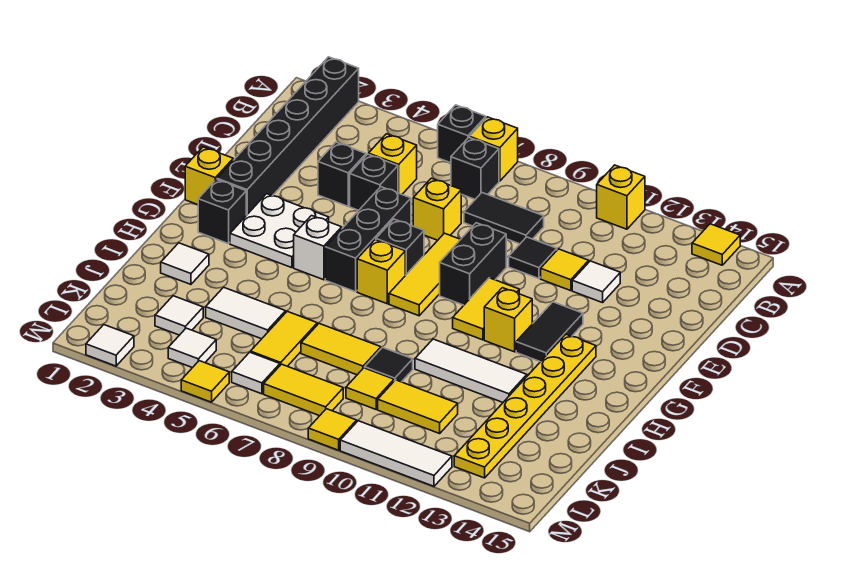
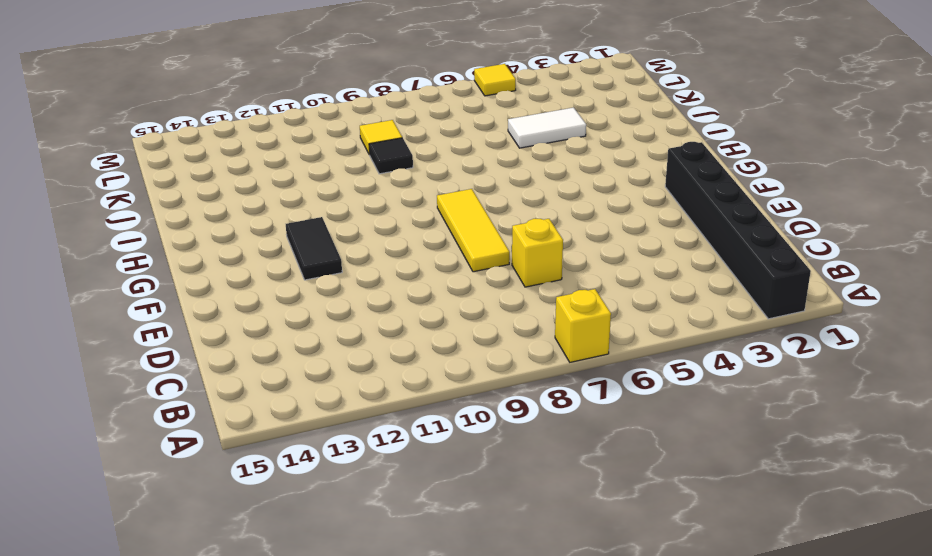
none -> black brick A6 level 1
none -> yellow brick A11 level 1
none -> yellow tile A14 level 1
none -> black brick B7 level 1

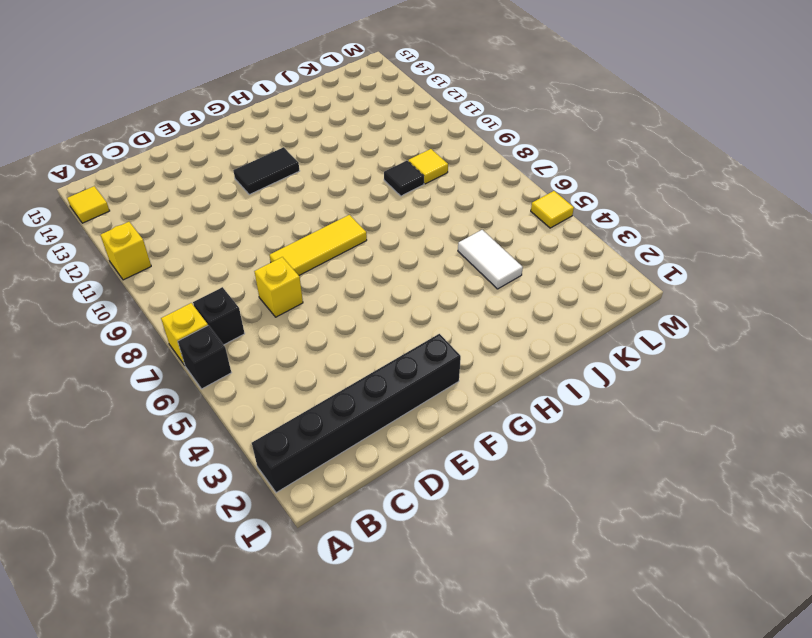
none -> yellow brick C5 level 1
none -> black tile C8:C9 level 1
none -> black brick D4 level 1
none -> black brick D5 level 1

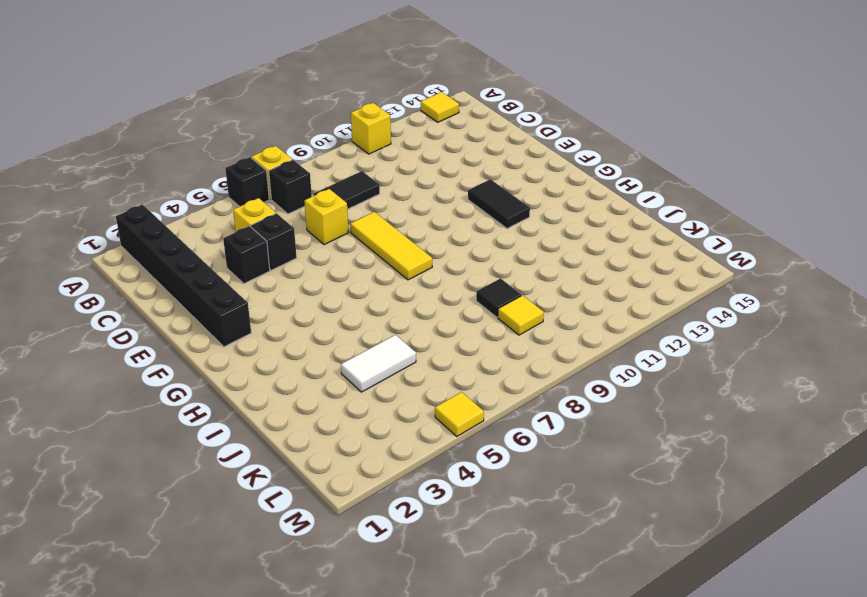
none -> black tile D10 level 1
none -> yellow tile D11 level 1
none -> white tile D12 level 1
none -> black brick E6:G6 level 1

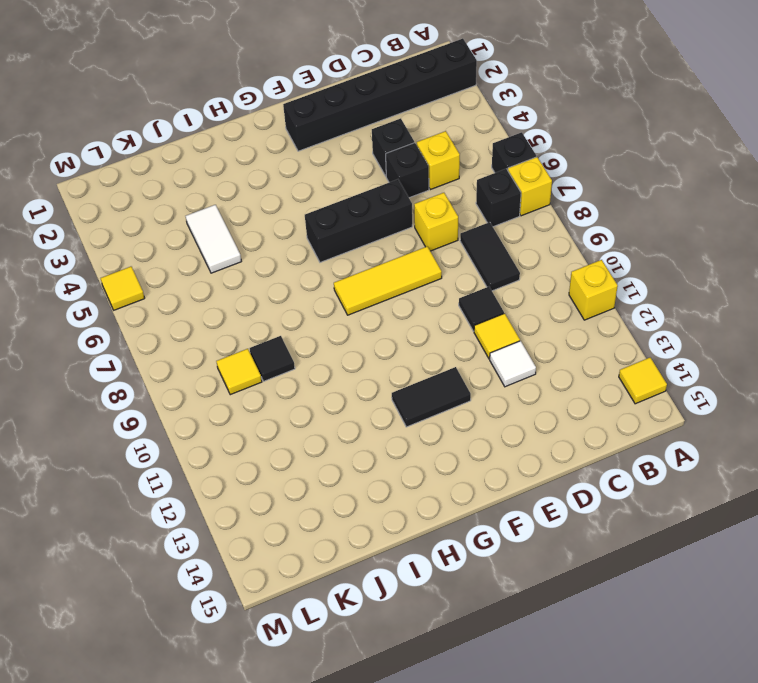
none -> black brick E9:F9 level 1
none -> yellow brick F1 level 1
none -> white plate F3:G4 level 1
none -> black brick F7 level 1

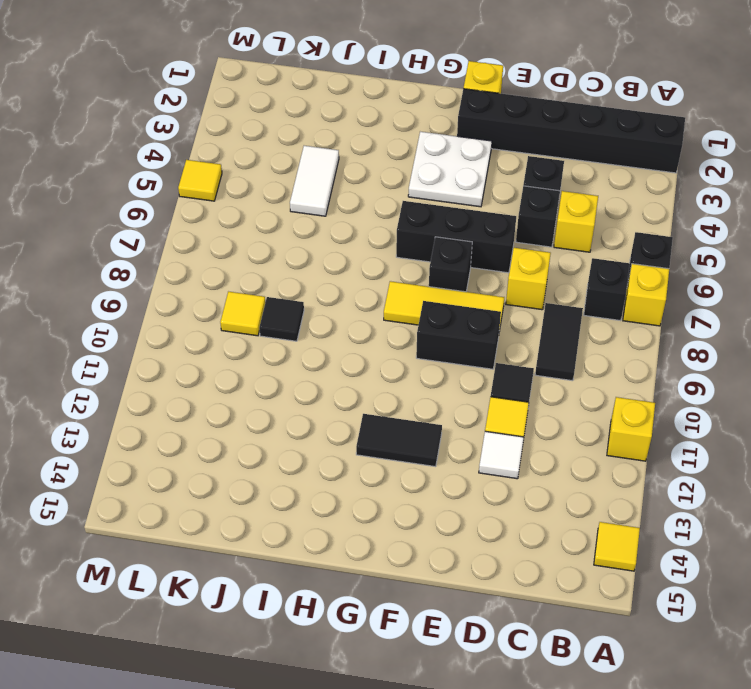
none -> yellow tile F10:G10 level 1
none -> black brick G2 level 1
none -> white brick G5 level 1
none -> yellow brick G7 level 1

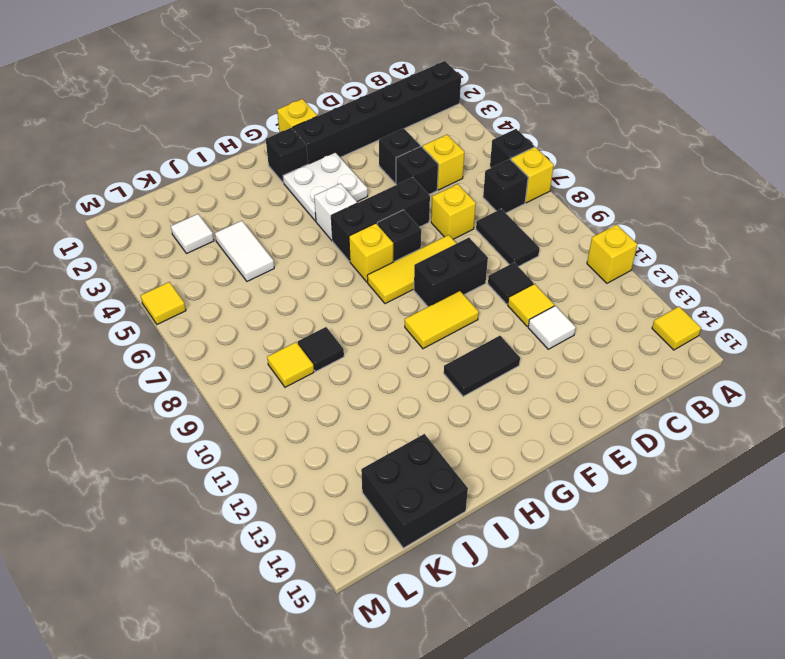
black brick J14:K15 level 1 -> none
none -> yellow brick G11 level 1
none -> yellow plate G13:L13 level 1
none -> white tile I2 level 1
none -> white tile I10:I12 level 1

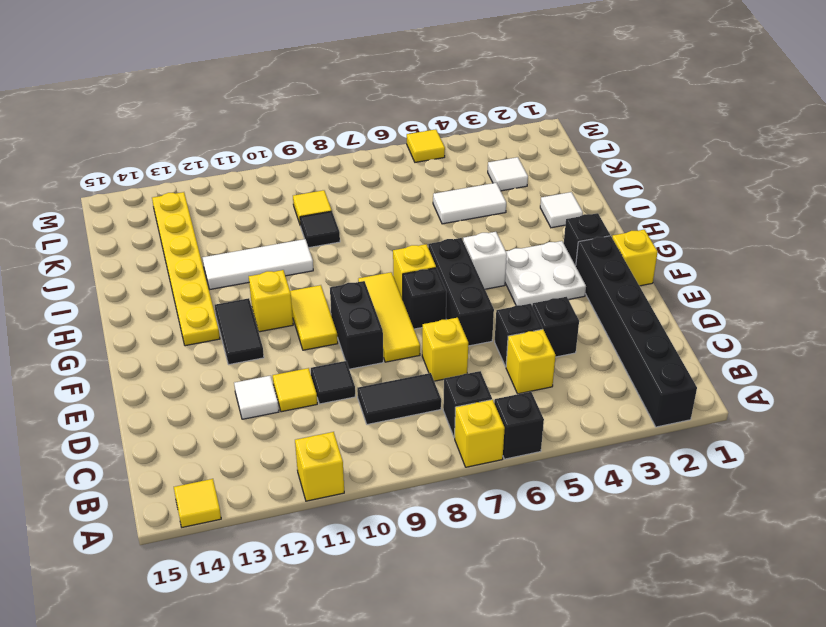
none -> yellow tile J6:K6 level 1
none -> yellow tile J7:J8 level 1
none -> yellow tile K10:K11 level 1
none -> white tile L4 level 1

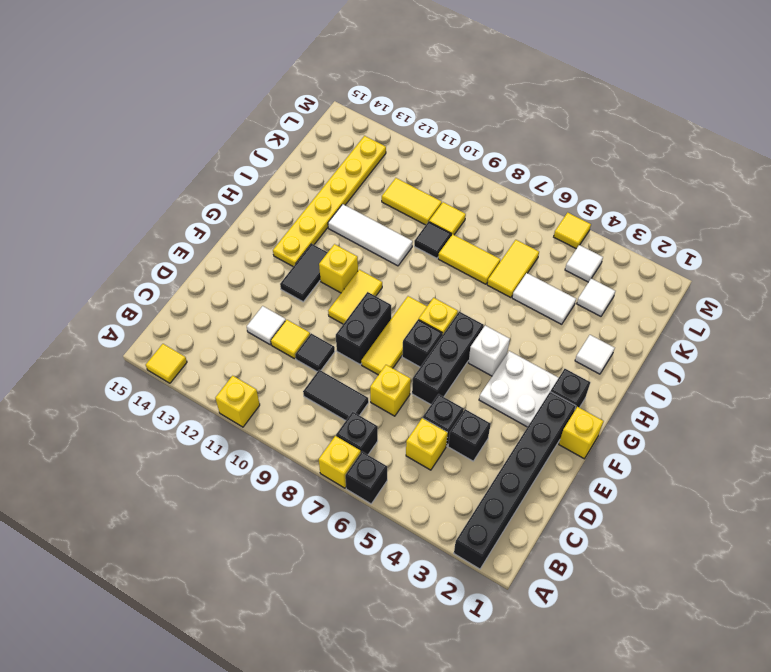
none -> white tile L6 level 1
none -> yellow tile L7:L8 level 1
none -> white tile M2 level 1
none -> yellow tile M9 level 1

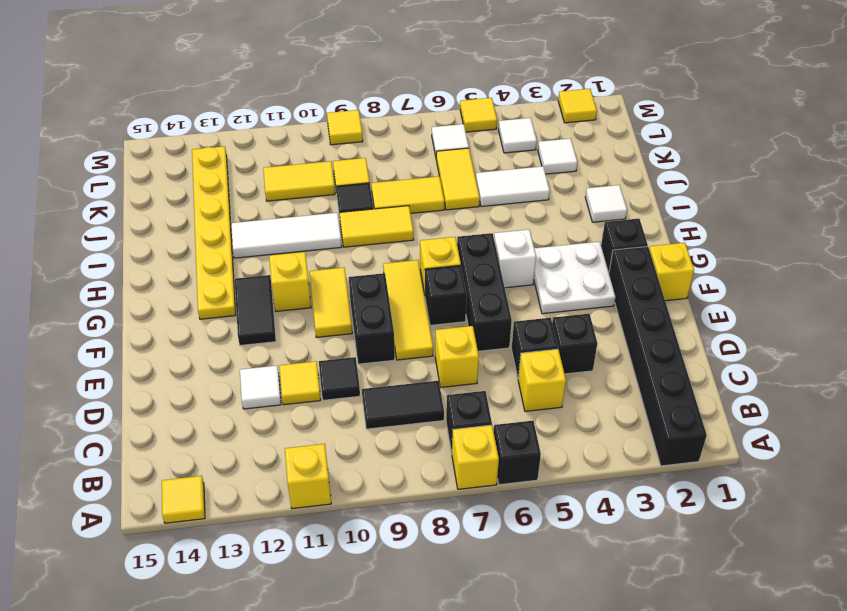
yellow tile I8:I9 level 1 -> yellow tile L7:L8 level 1
yellow tile M2 level 1 -> white tile M2 level 1
none -> white tile M10:M12 level 1

